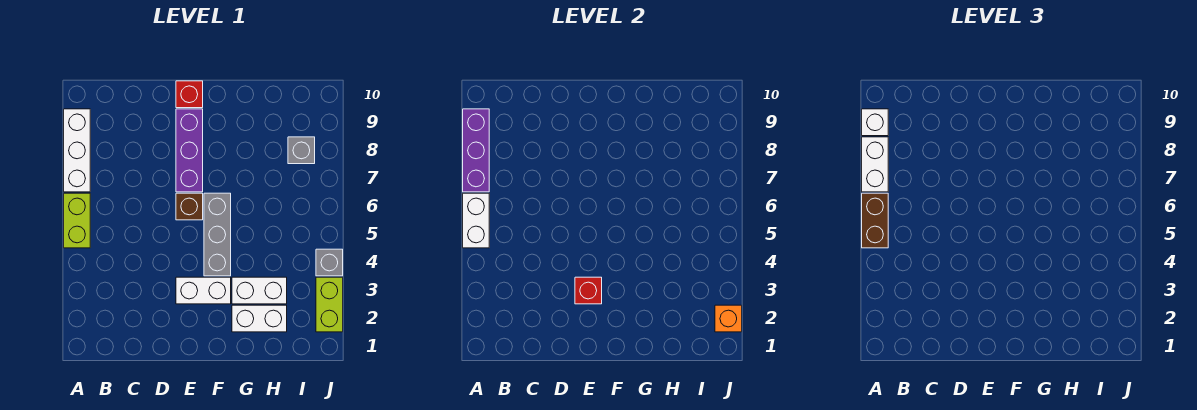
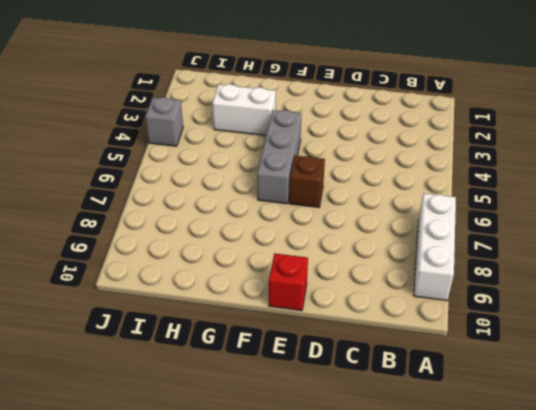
none -> lime brick A5:A6 level 1
none -> white brick E3:F3 level 1
none -> purple brick E7:E9 level 1

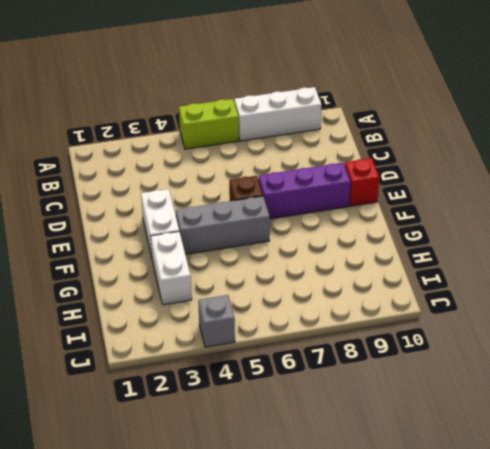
none -> white brick G2:H2 level 1
none -> grey brick I8 level 1
none -> lime brick J2:J3 level 1

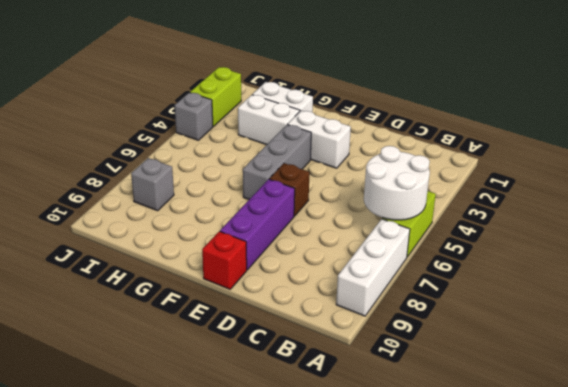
white round brick A5:B6 level 2 -> white brick A5:A6 level 2
none -> purple brick A7:A9 level 2
none -> red brick E3 level 2
none -> orange brick J2 level 2

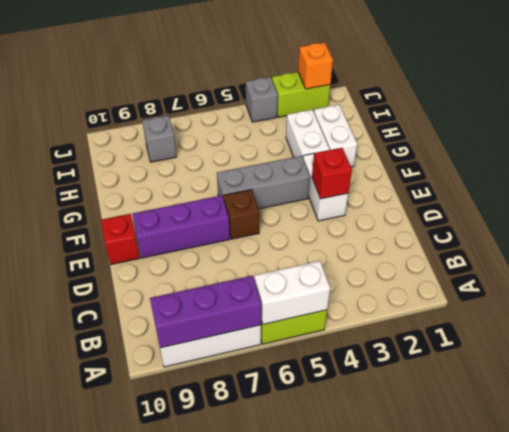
none -> brown brick A5:A6 level 3
none -> white brick A7:A8 level 3
none -> white brick A9 level 3

